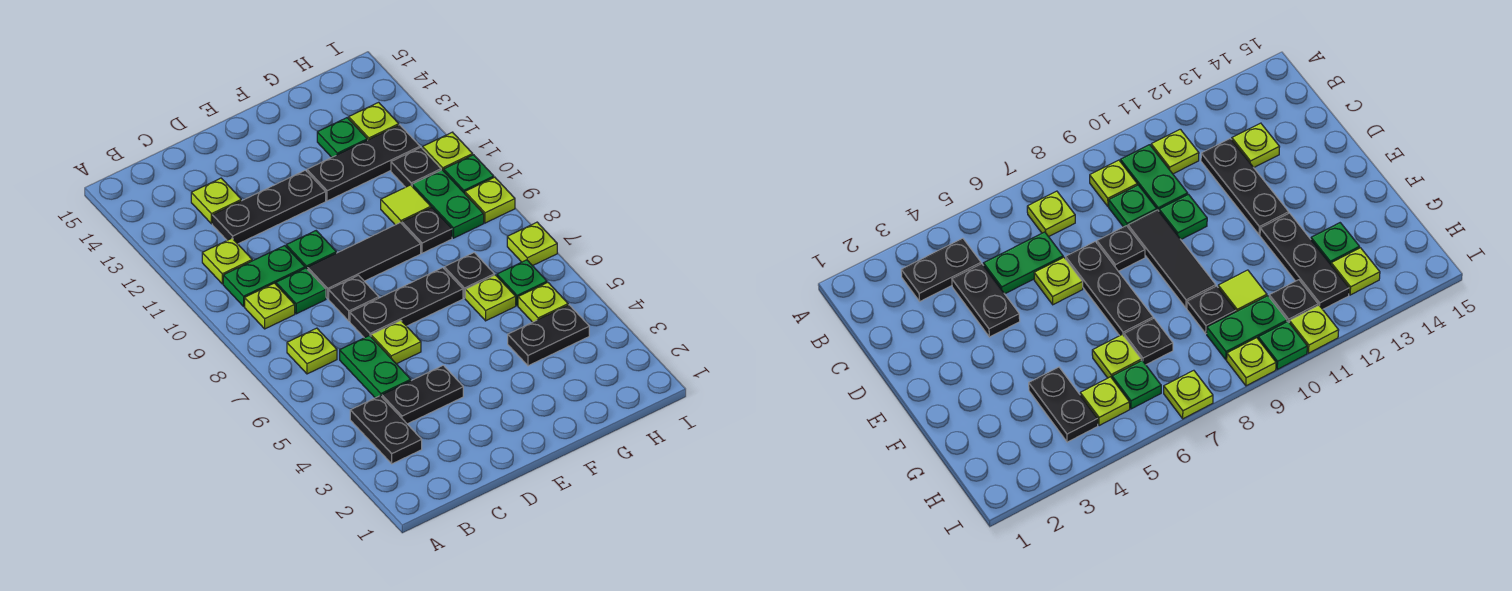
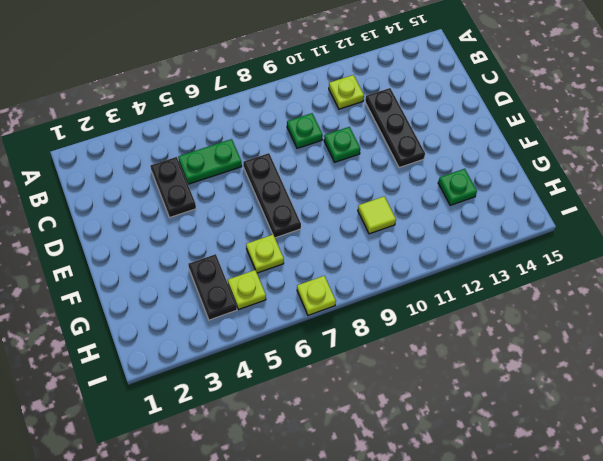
none -> black plate B3:B4 level 1
none -> lime plate B7 level 1
none -> lime plate B9 level 1
none -> green plate B10:C10 level 1

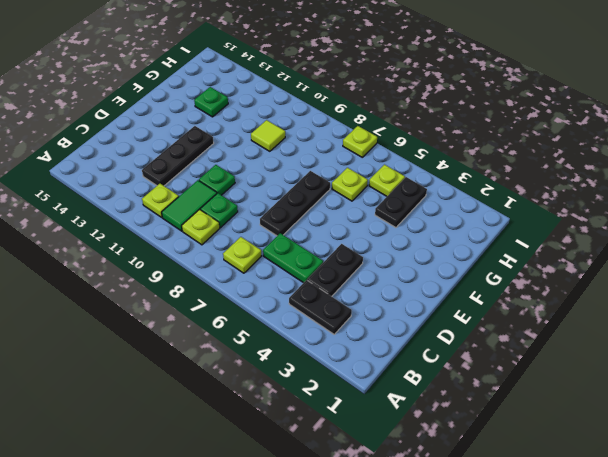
green tile B10:C10 level 1 -> green plate B10:C10 level 1
none -> lime plate C13 level 1
none -> lime plate D6 level 1
none -> black plate D8 level 1
none -> black tile D9:F9 level 1

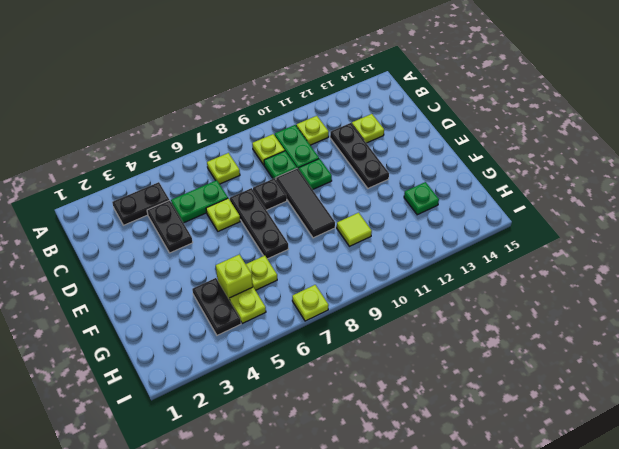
lime brick G5 level 1 -> none
none -> black plate F12:H12 level 1
none -> black plate G7 level 1
none -> black plate G9 level 1
none -> green plate H6 level 1

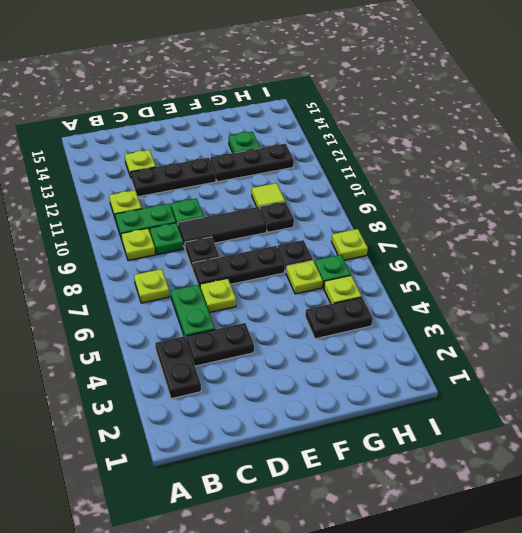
none -> green plate H9:H10 level 1
none -> black plate H11 level 1
none -> lime plate H13 level 1
none -> lime plate I9 level 1

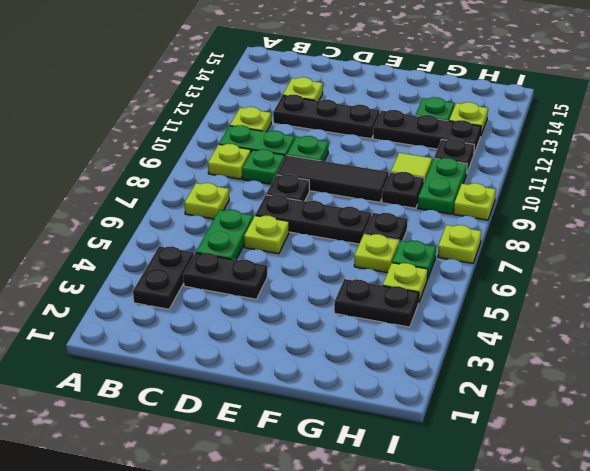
none -> green plate I10 level 1
none -> lime plate I11 level 1

